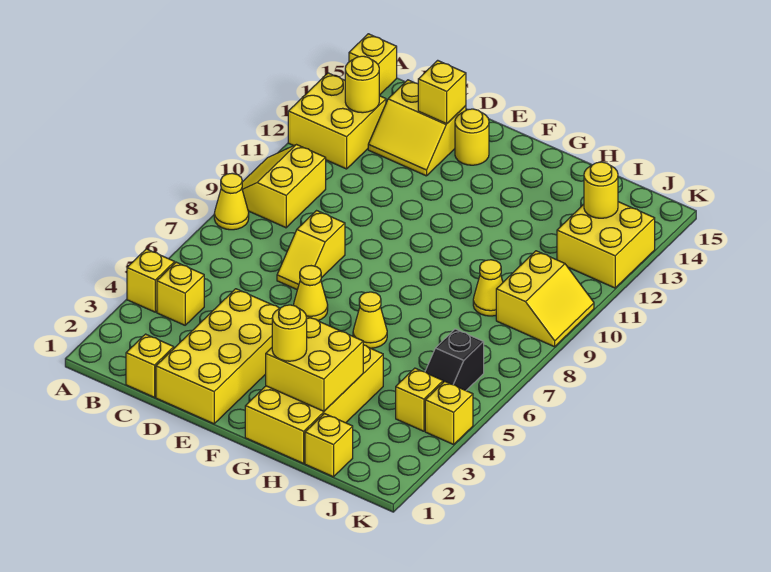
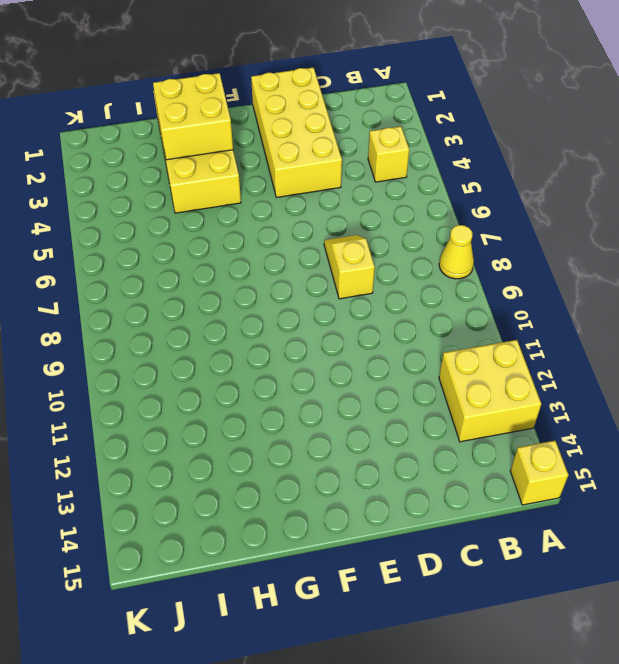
none -> yellow brick A4 level 1
none -> yellow slope A9:B10 level 1 top B
none -> yellow brick C1 level 1

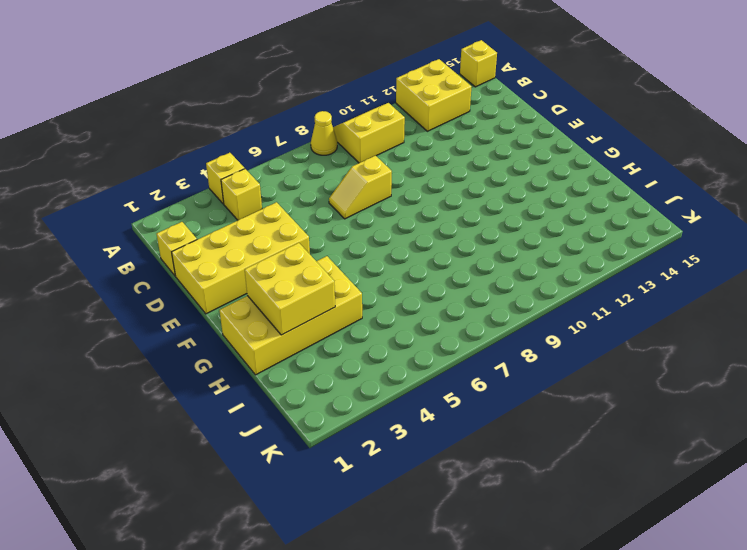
none -> yellow slope C13:D14 level 1 top 14
none -> yellow cone E6 level 1
none -> yellow round brick E14 level 1

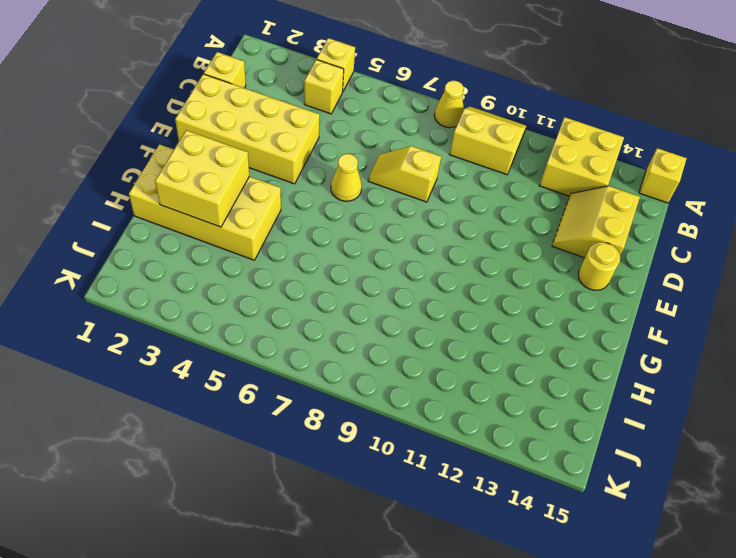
none -> yellow cone G6 level 1
none -> yellow brick I1 level 1
none -> yellow cone I9 level 1

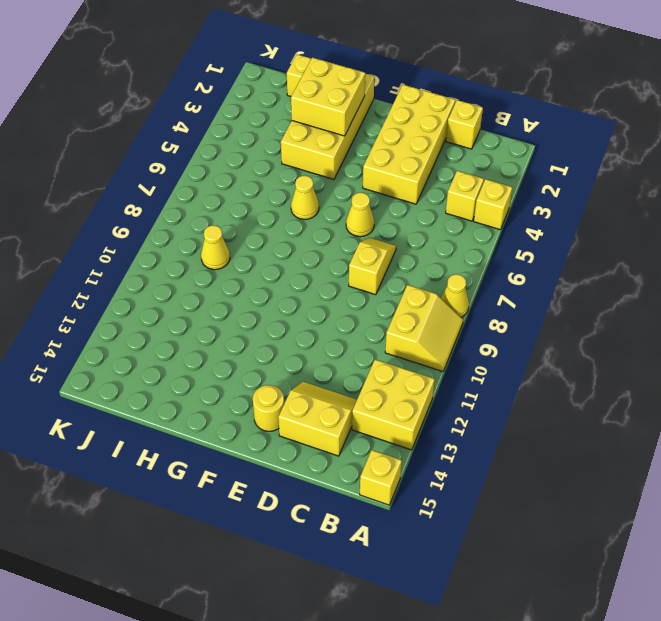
none -> yellow brick J4 level 1
none -> black slope J5:J6 level 1 top 6
none -> yellow slope J9:K10 level 1 top J

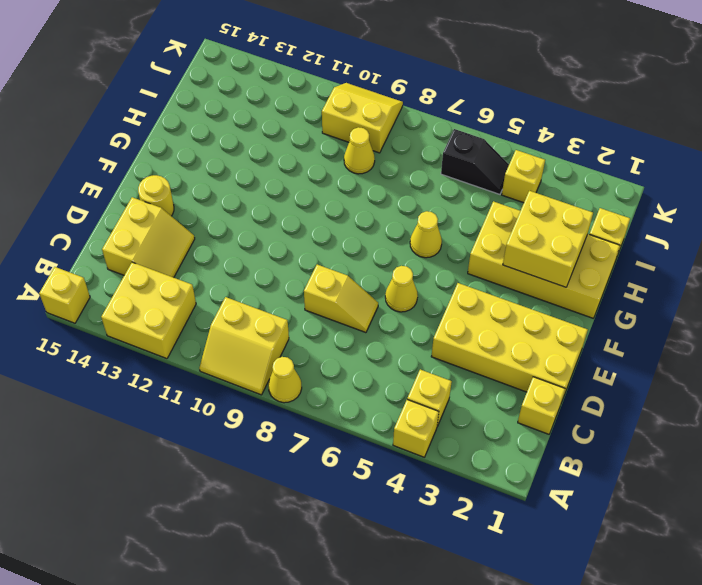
none -> yellow brick J12:K13 level 1
none -> yellow brick K4 level 1
none -> yellow round brick B13 level 2

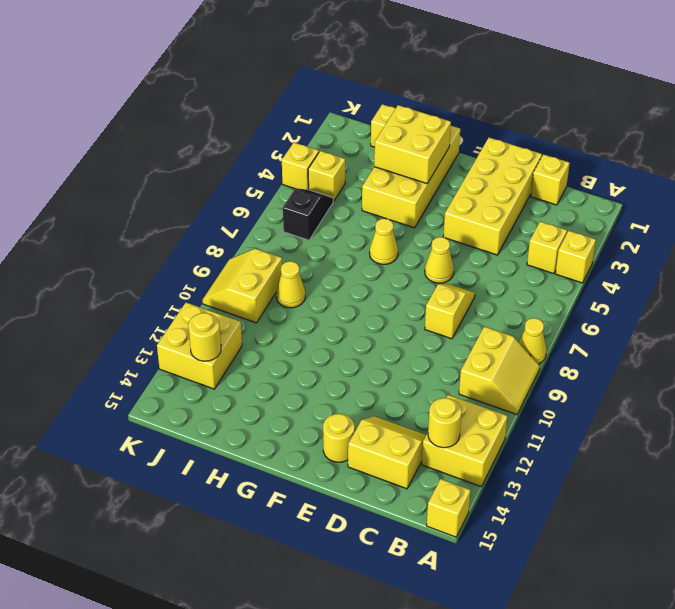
none -> yellow brick D14 level 2
none -> yellow round brick G2 level 3

